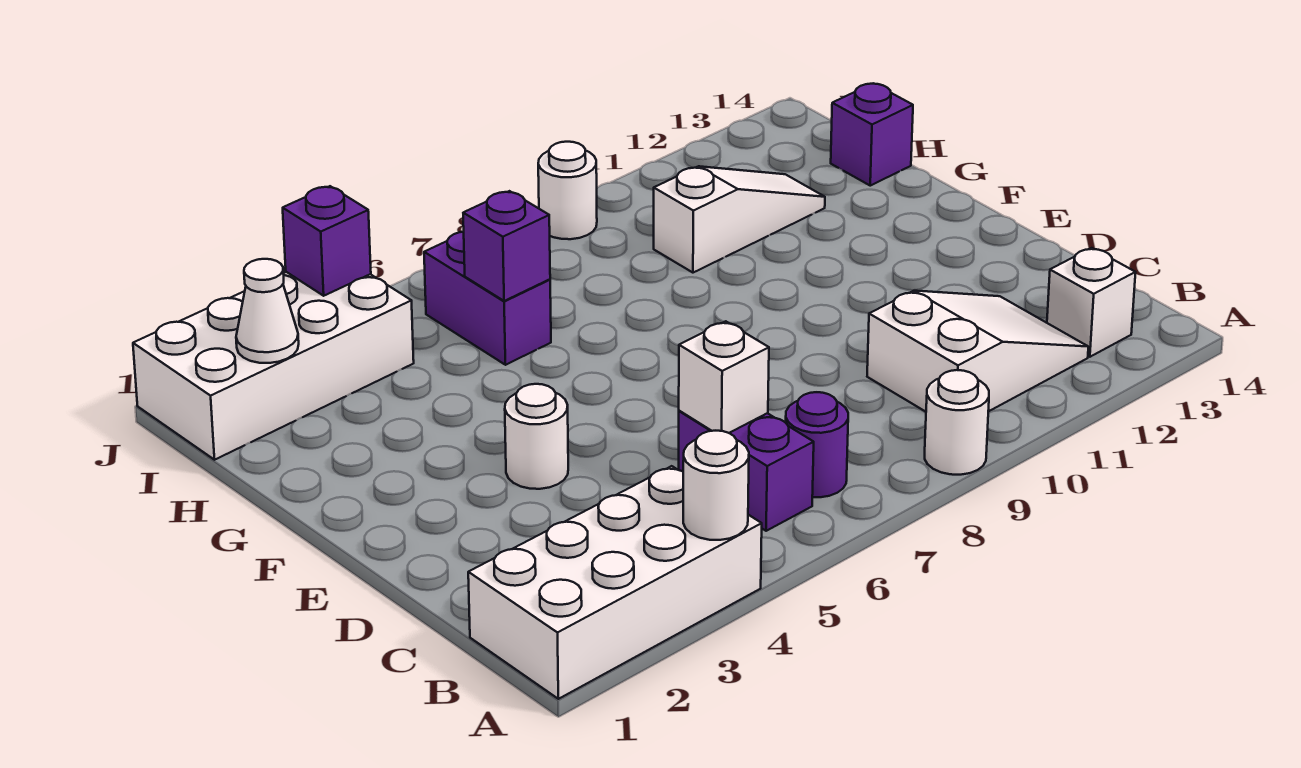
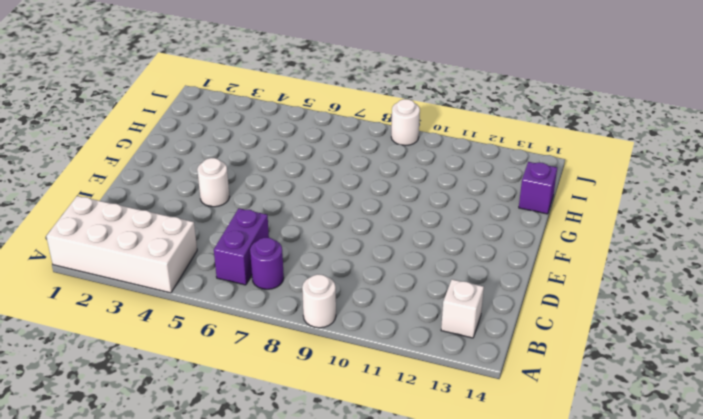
none -> white slope B10:C12 level 1 top 10
none -> purple brick H6:I6 level 1
none -> white slope H10:H12 level 1 top 10

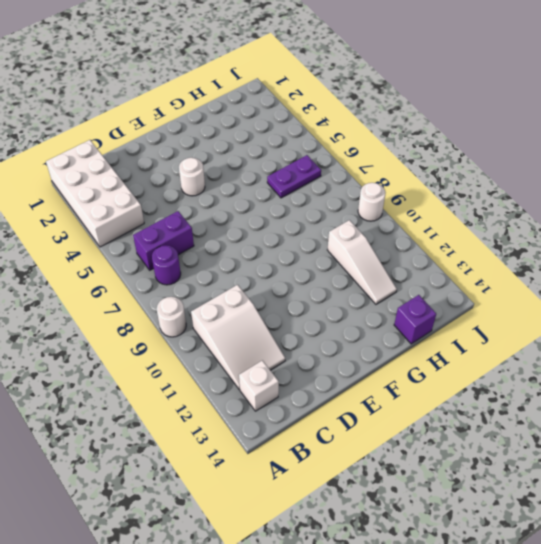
purple plate H6:I6 level 1 -> purple brick H6:I6 level 1
none -> white brick I1:J4 level 1
none -> white round brick A4 level 2
none -> white brick C6 level 2

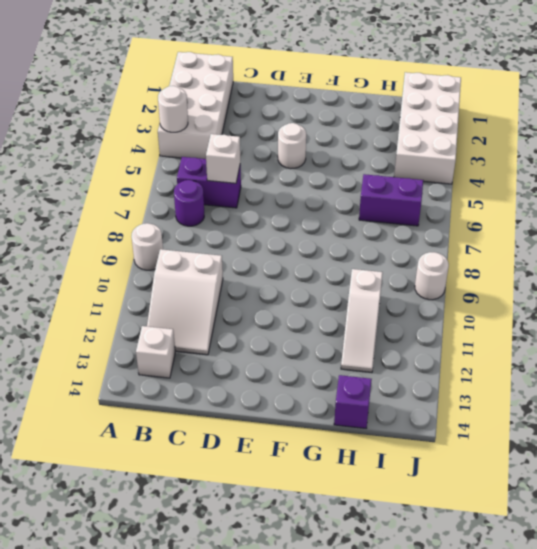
none -> purple brick H6 level 2
none -> white cone I2 level 2
none -> purple brick J4 level 2

